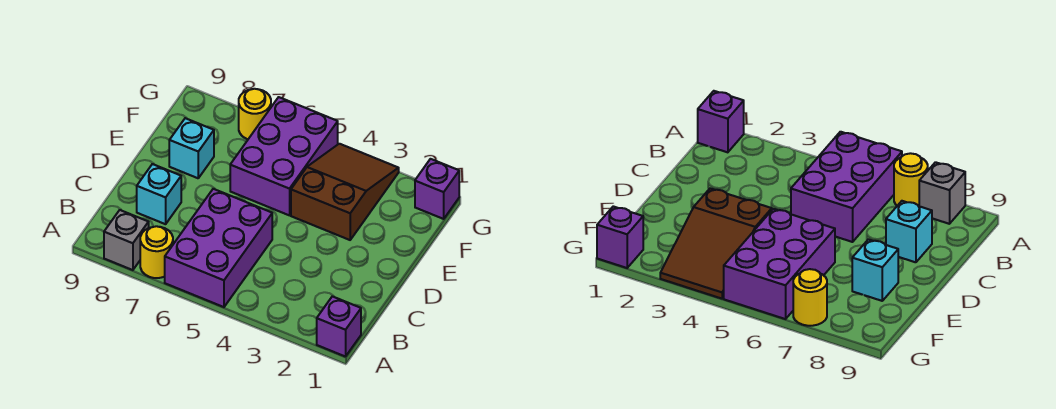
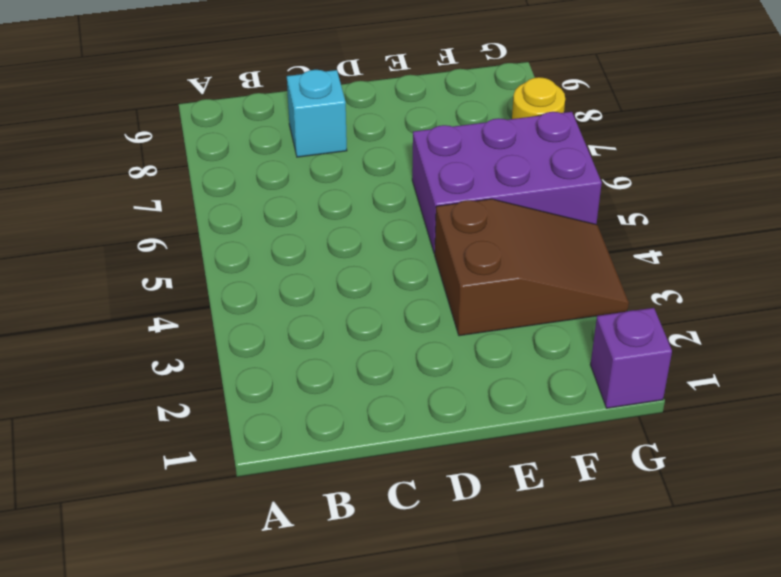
none -> purple brick A1 level 1
none -> purple brick A5:C6 level 1

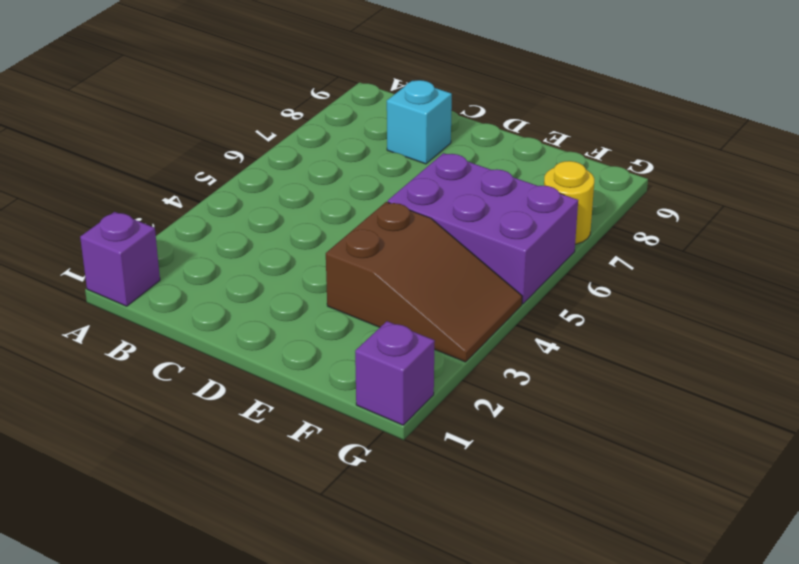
none -> purple brick A5:C6 level 1
none -> yellow round brick A7 level 1

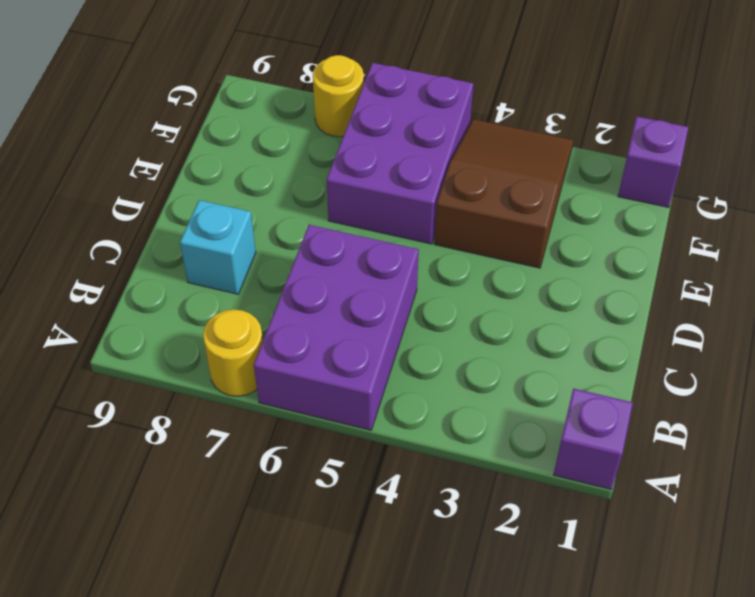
none -> grey brick A8 level 1
none -> cyan brick E8 level 1

